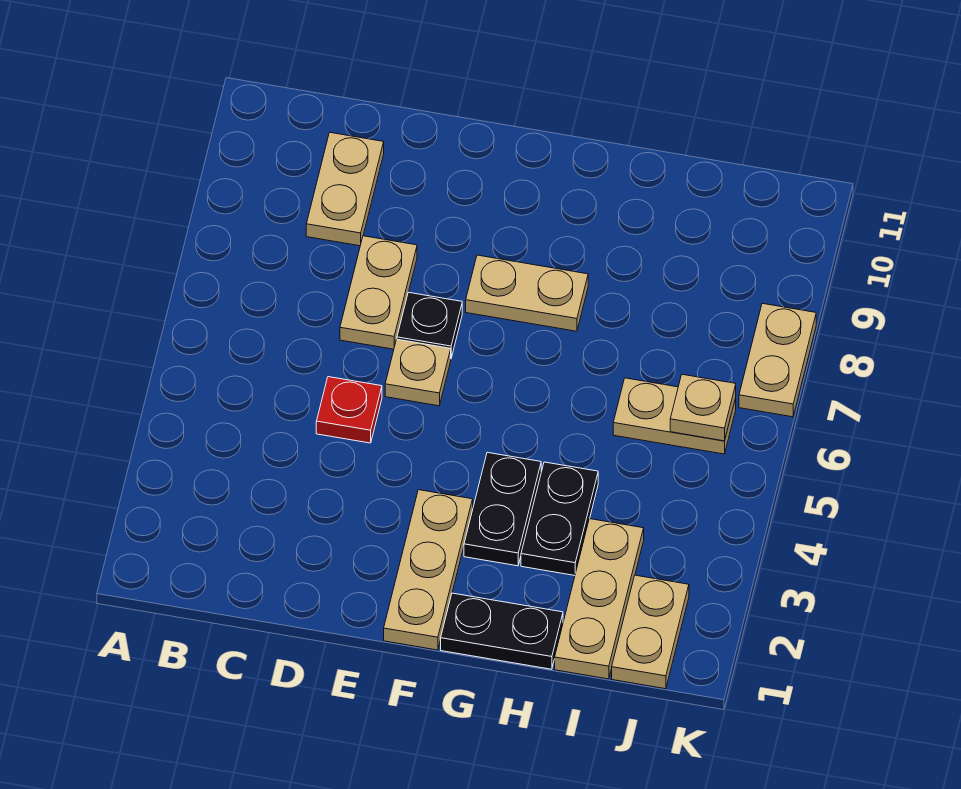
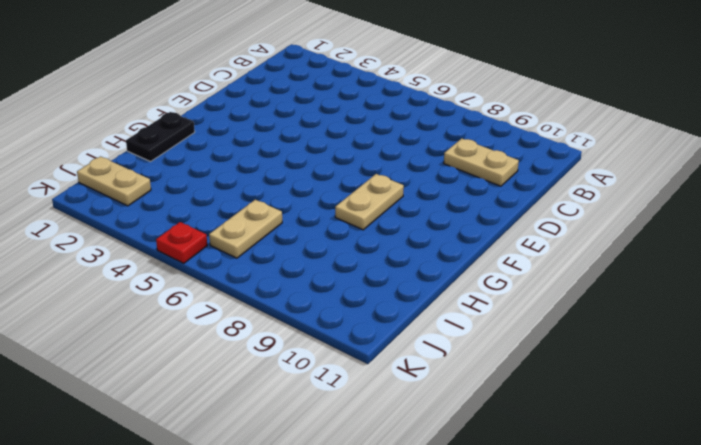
red plate K5 level 1 -> red plate D5 level 1
none -> tan plate D7:D8 level 1
none -> tan plate E6 level 1
none -> black plate E7 level 1

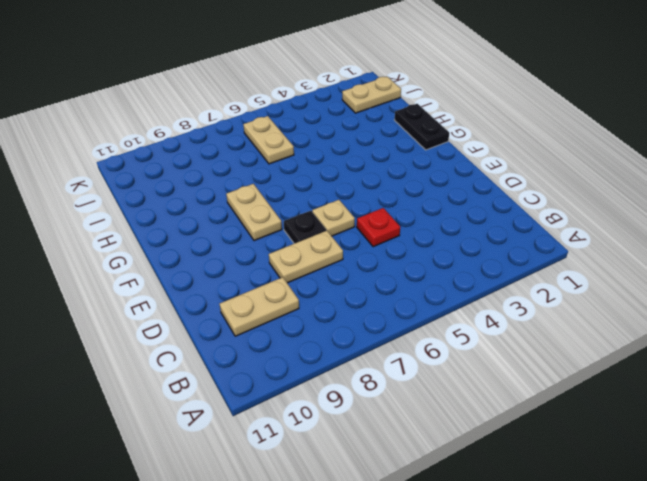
none -> tan plate F1:F3 level 1
none -> black plate G3:G4 level 1
none -> black plate H3:H4 level 1

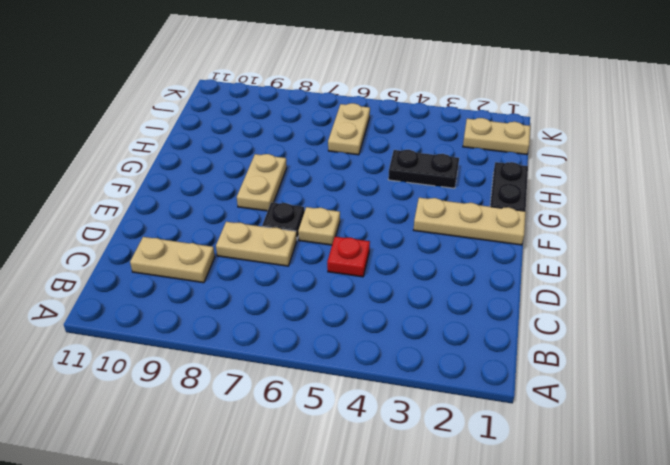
none -> black plate G3:G4 level 1
none -> tan plate I1:I3 level 1
none -> tan plate K7:K8 level 1

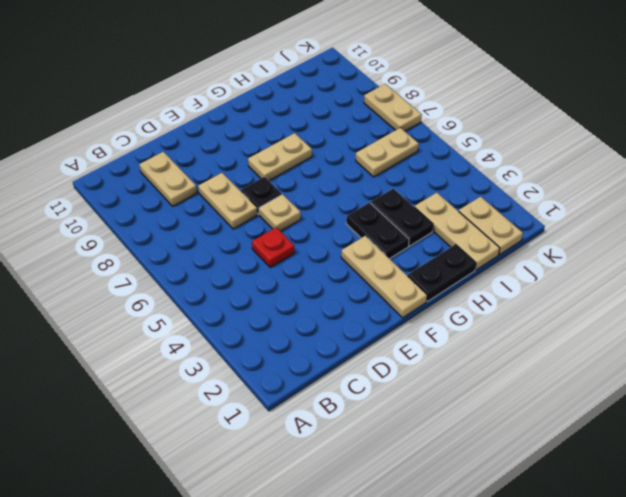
none -> tan plate J6 level 2

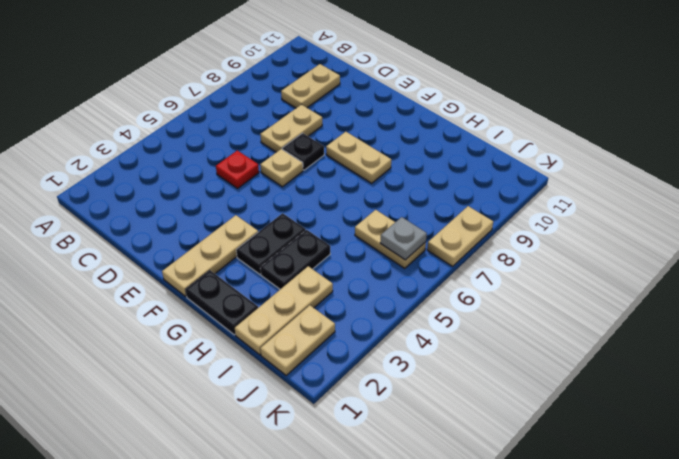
grey plate J6 level 2 -> tan plate J6 level 2

